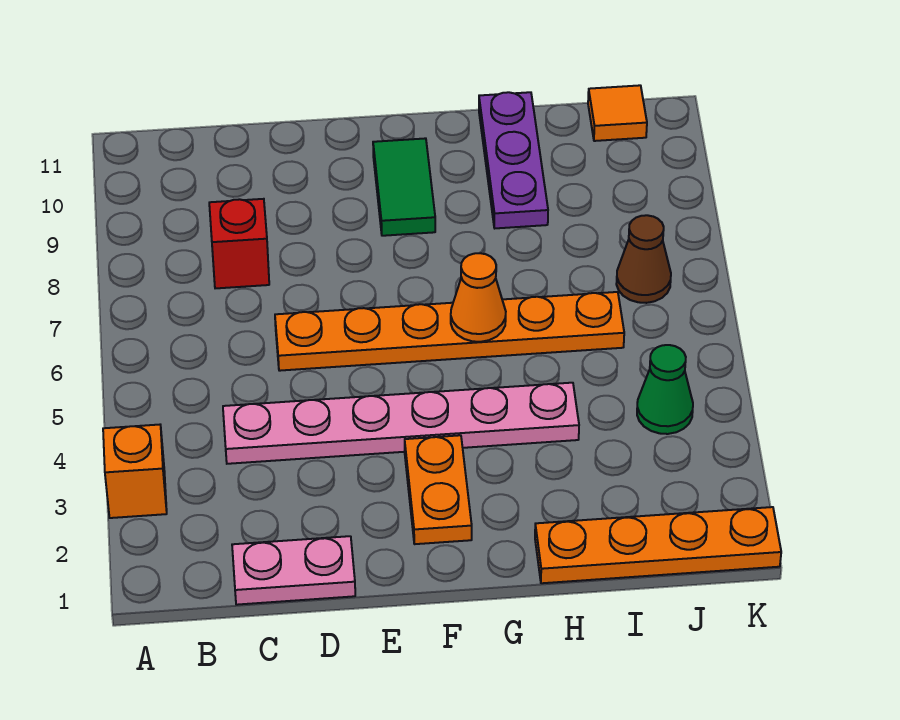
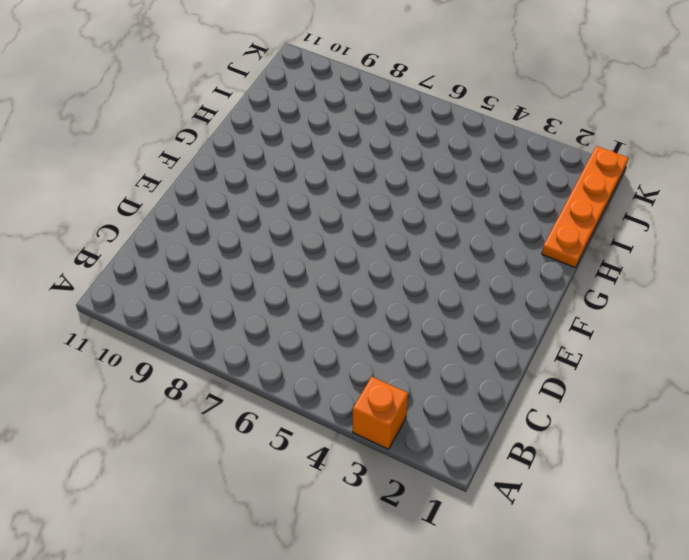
none -> pink plate C1:D1 level 1
none -> pink plate C4:H4 level 1
none -> red brick C8 level 1

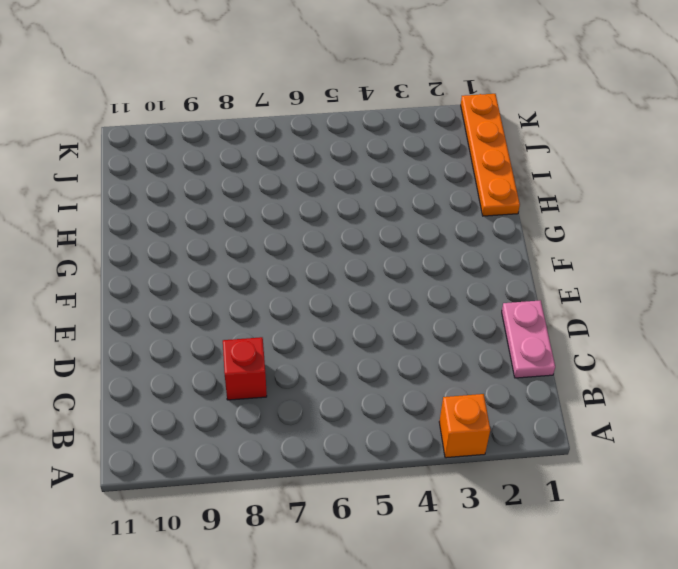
none -> pink plate C4:H4 level 1
none -> orange plate D6:I6 level 1
none -> orange plate F2:F3 level 1

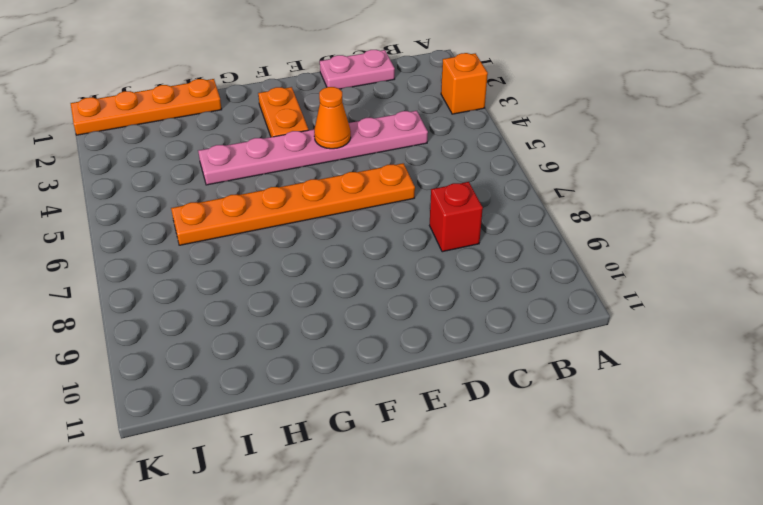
orange cone E4 level 2 -> orange cone G6 level 2
none -> green tile F9:F10 level 1
none -> purple plate H9:H11 level 1
none -> green cone J4 level 1

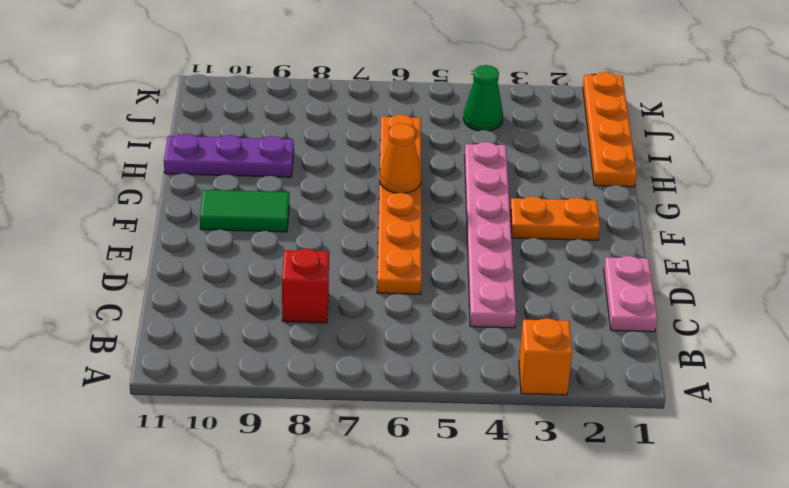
none -> brown cone J7 level 1
none -> orange tile J11 level 1

